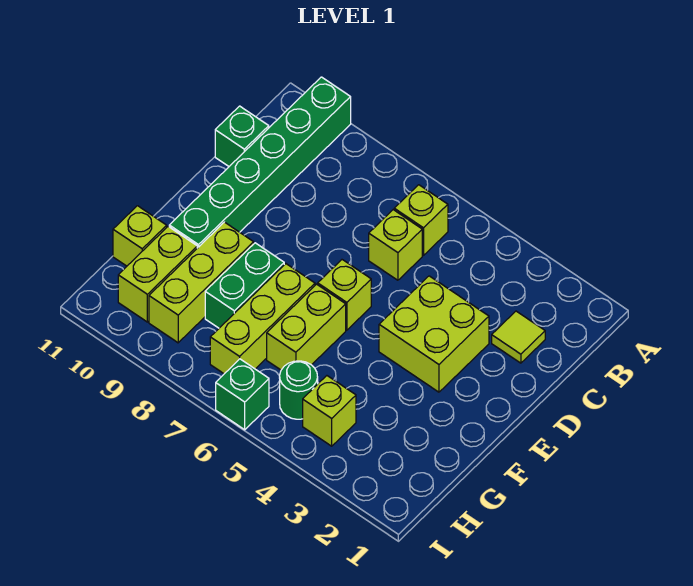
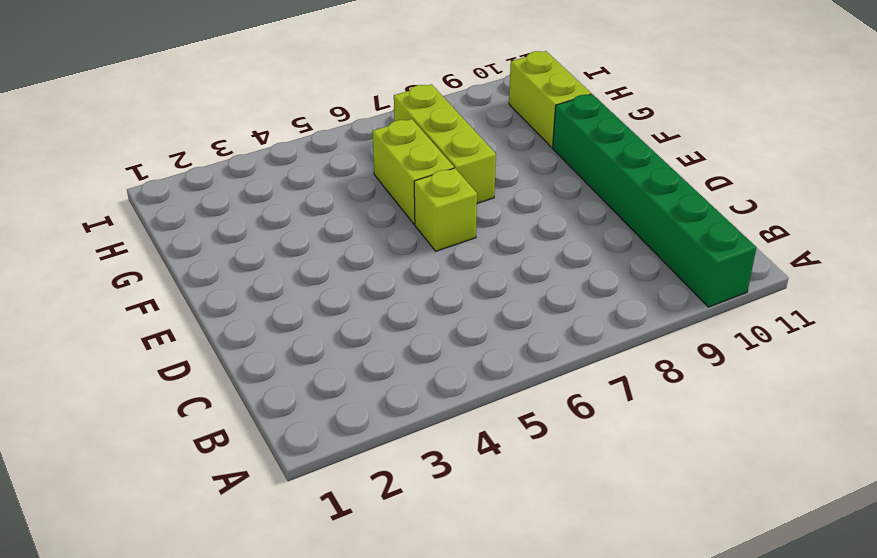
none -> lime brick B6 level 1
none -> lime tile C2 level 1
none -> lime brick C6 level 1

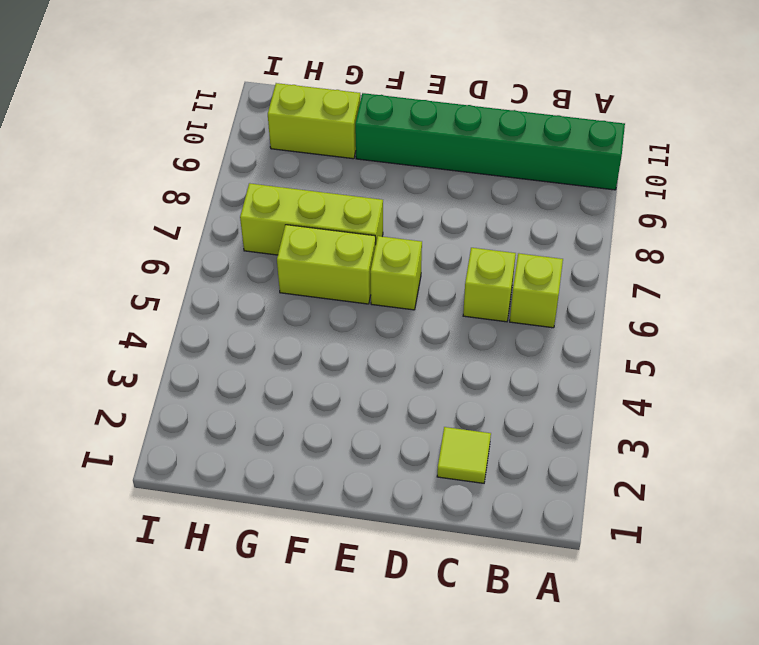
none -> green brick C11 level 1
none -> lime brick D3:E4 level 1
none -> green brick F8:G8 level 1

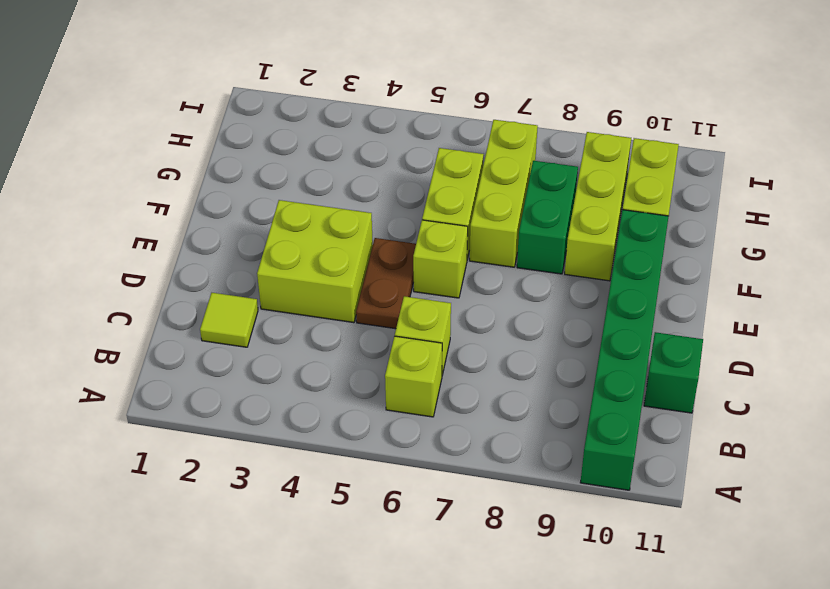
brown plate D5:E5 level 1 -> none
none -> lime brick G11 level 1
none -> lime brick H4 level 1
none -> green round brick H5 level 1

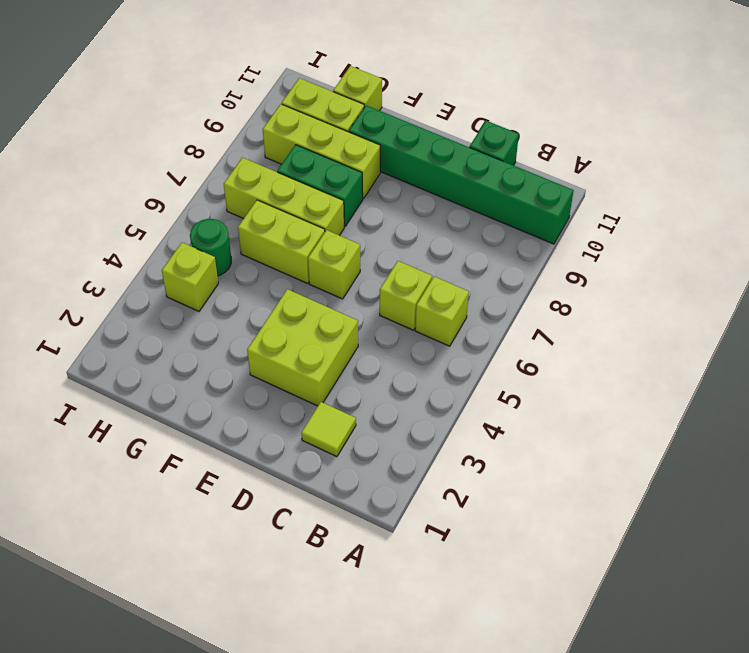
none -> green brick I6 level 1

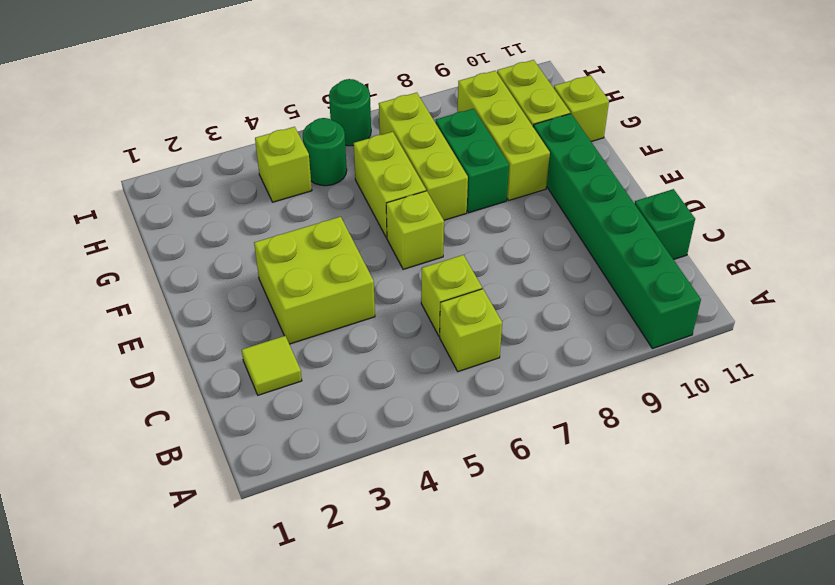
green round brick I6 level 1 -> green brick I6 level 1

